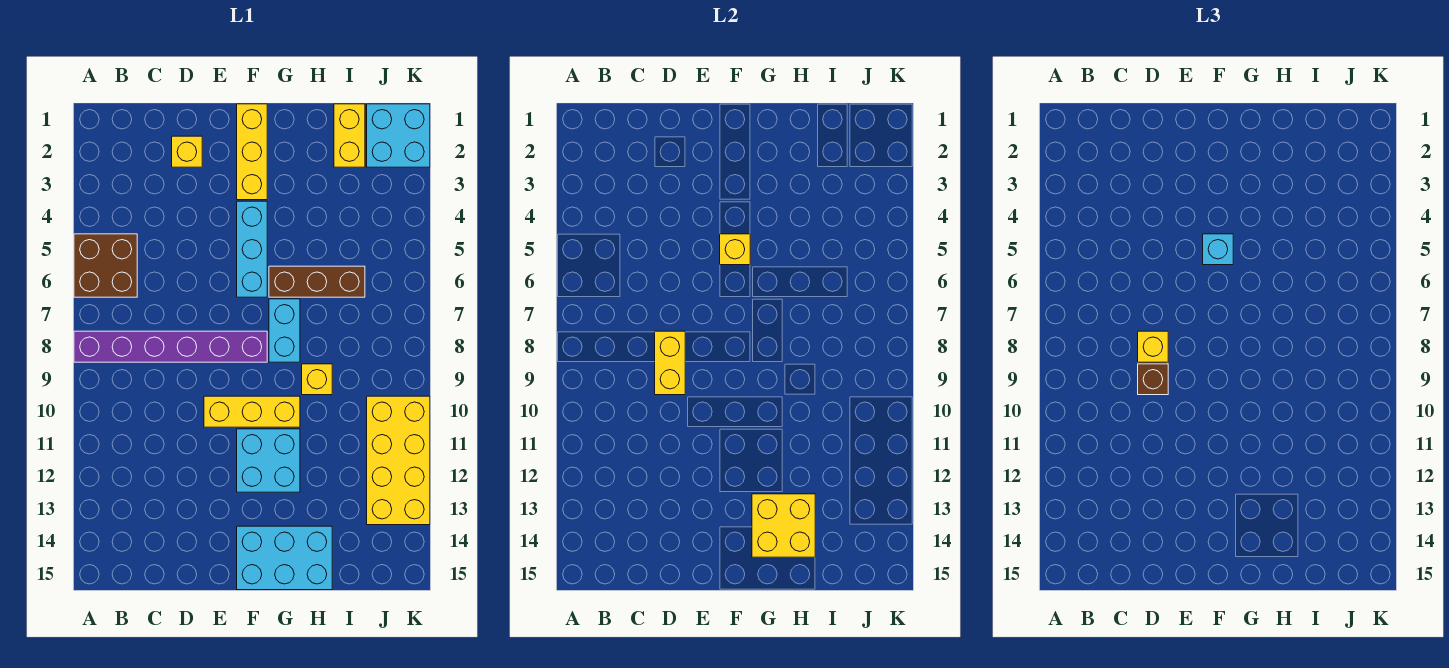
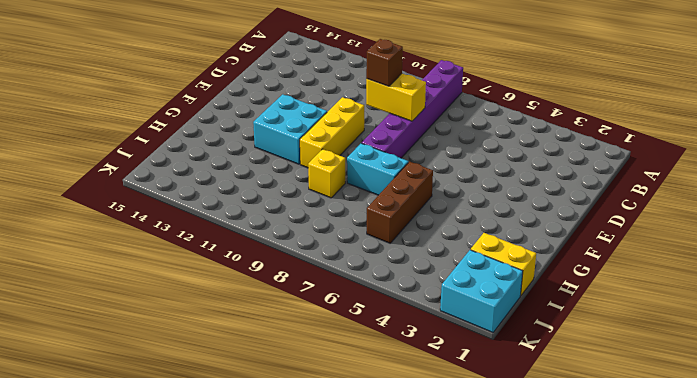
none -> brown brick A5:B6 level 1
none -> yellow brick D2 level 1
none -> yellow brick F1:F3 level 1

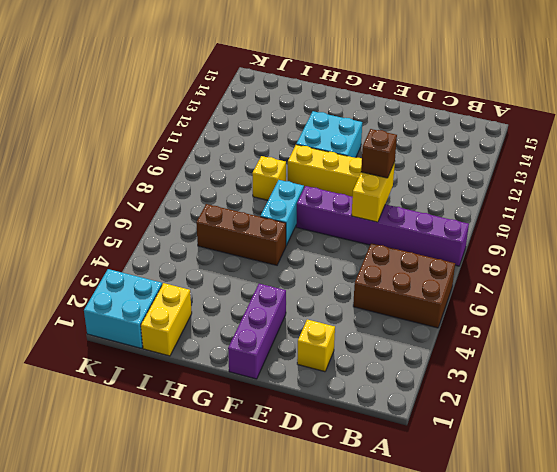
brown brick A5:C6 level 1 -> brown brick A5:B6 level 1
purple brick F1:F3 level 1 -> yellow brick F1:F3 level 1
none -> cyan brick F4:F6 level 1
none -> cyan brick F14:H15 level 1
none -> yellow brick J10:K13 level 1

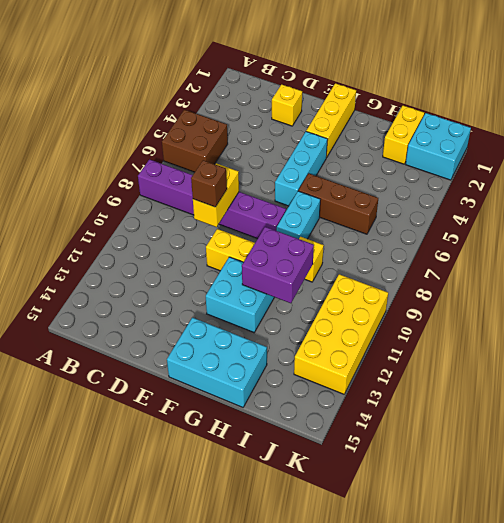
purple brick G10:H11 level 2 -> none
none -> yellow brick F5 level 2
none -> yellow brick G13:H14 level 2
none -> yellow brick D8 level 3

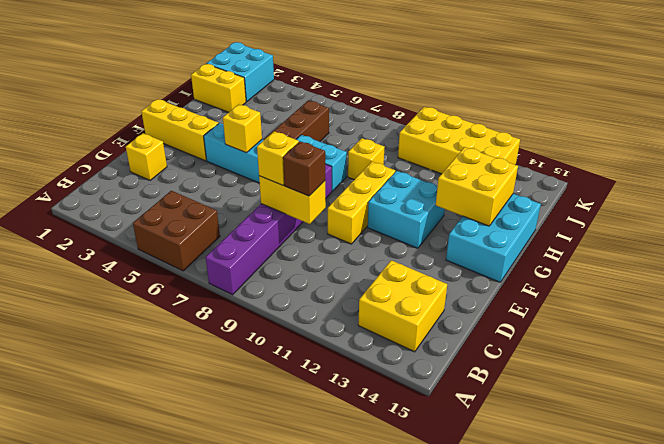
yellow brick B13:C14 level 1 -> none
none -> cyan brick F5 level 3

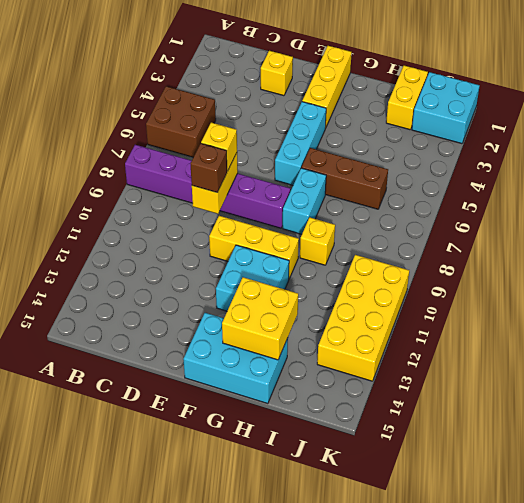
none -> yellow brick F5 level 2
none -> cyan brick F5 level 3

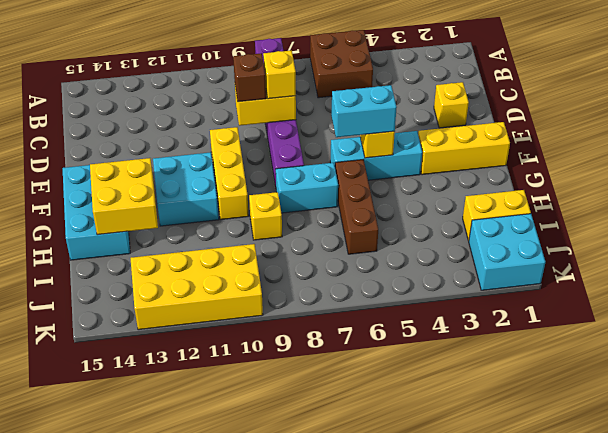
cyan brick F5:F6 level 3 -> cyan brick F5 level 3

